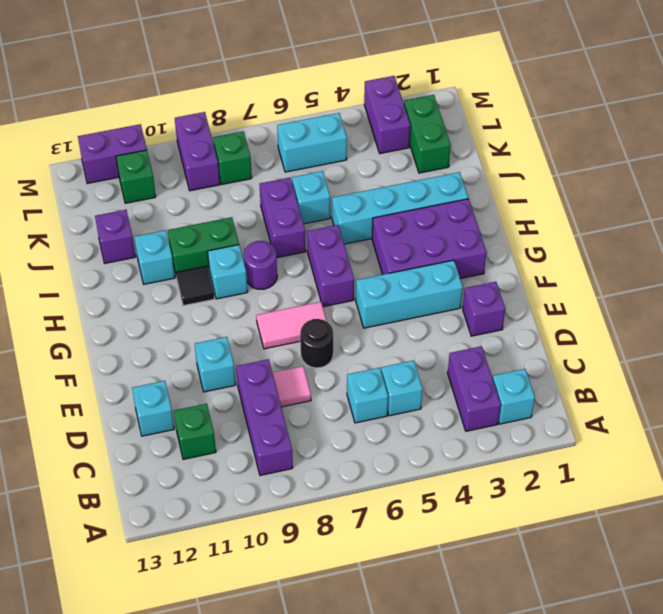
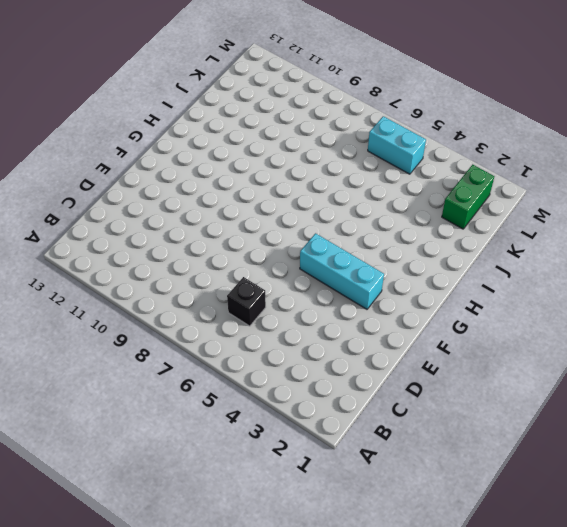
black brick C6 level 1 -> cyan brick C6 level 1
none -> cyan brick B2 level 1
none -> purple brick B3:C3 level 1
none -> purple brick B9:D9 level 1
none -> cyan brick C5 level 1

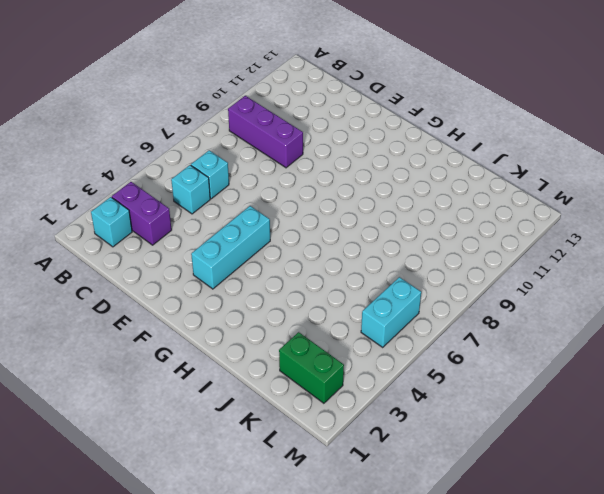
none -> green brick C11 level 1
none -> pink tile D8 level 1
none -> cyan brick D12 level 1
none -> purple brick E2 level 1

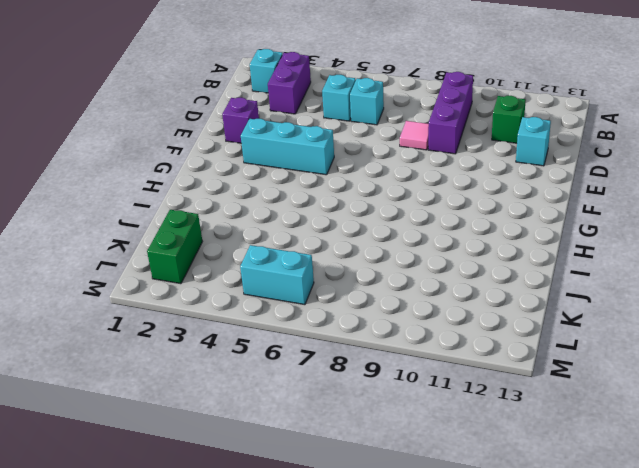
none -> black round brick E7 level 1
none -> cyan brick E10 level 1
none -> pink tile F7:F8 level 1
none -> purple brick G2:H4 level 1

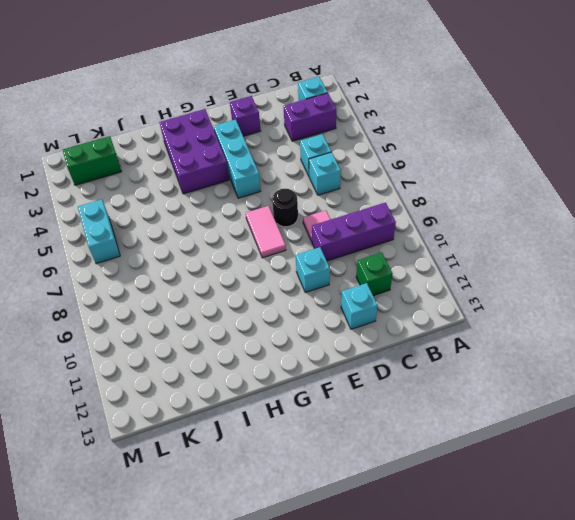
none -> purple brick G6:H6 level 1
none -> purple round brick H8 level 1
none -> cyan brick H9 level 1
none -> black tile H10 level 1

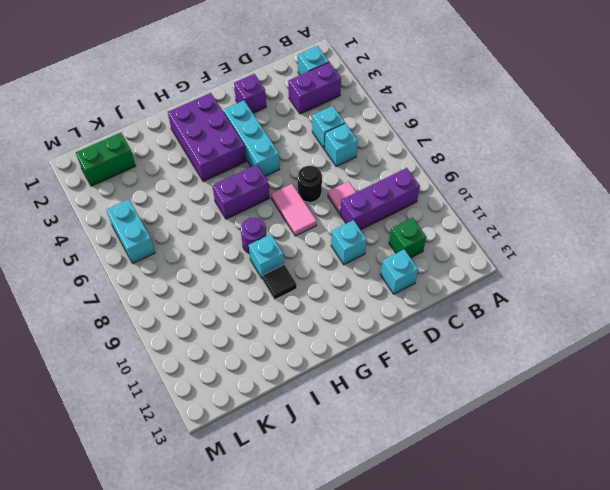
none -> cyan brick I2:I5 level 1
none -> purple brick I7:J7 level 1
none -> green brick I9:I10 level 1
none -> cyan brick I11 level 1

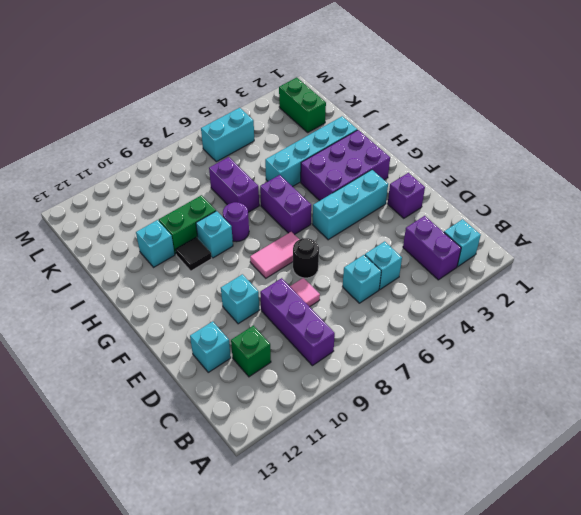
none -> cyan brick J6 level 1
none -> purple brick J12 level 1
none -> purple brick L3:M3 level 1
none -> green brick L8 level 1

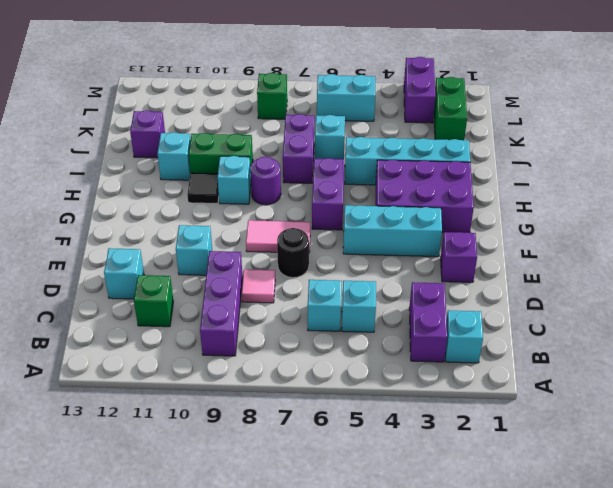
none -> purple brick L9:M9 level 1
none -> green brick L11 level 1
none -> purple brick M11:M12 level 1

